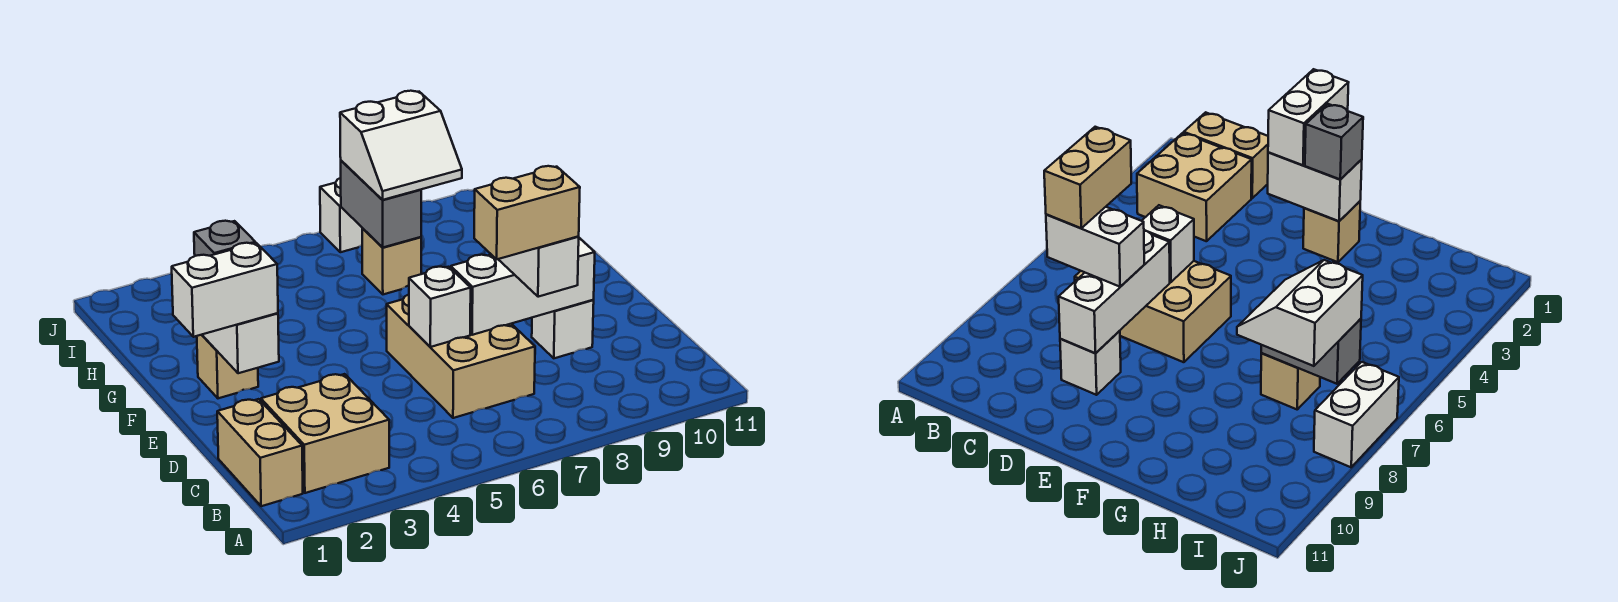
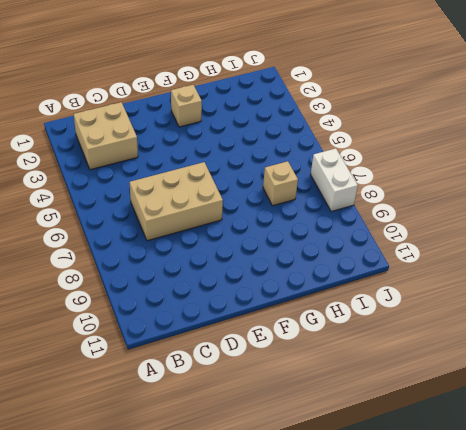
none -> tan brick B1:C1 level 1
none -> white brick D9 level 1
none -> white brick D6 level 2

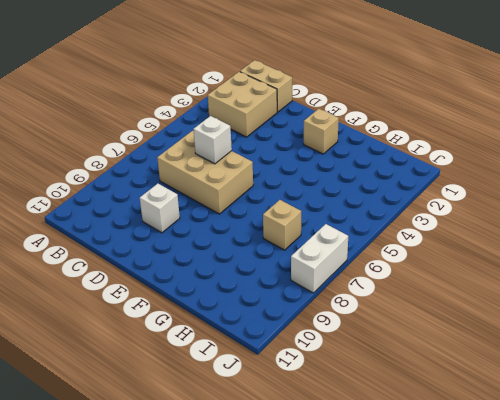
none -> white brick D7:D9 level 2
none -> white brick E2:F2 level 2
none -> grey brick H7:I7 level 2

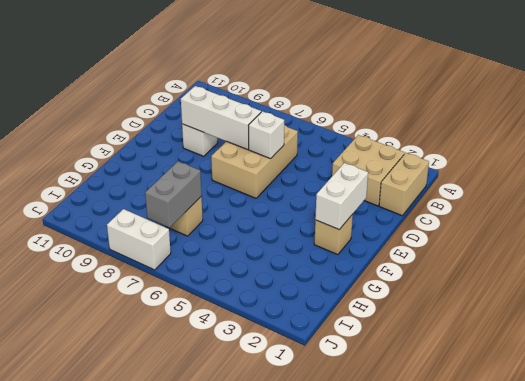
none -> white brick C8:D8 level 3
none -> white brick E1:E2 level 3
none -> grey brick F2 level 3

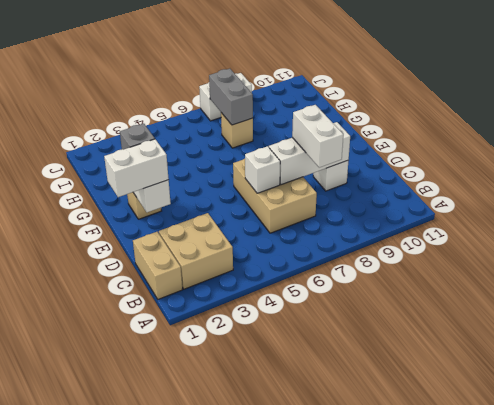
none -> white slope H7:I8 level 3 top I
none -> tan brick C7:C8 level 4

